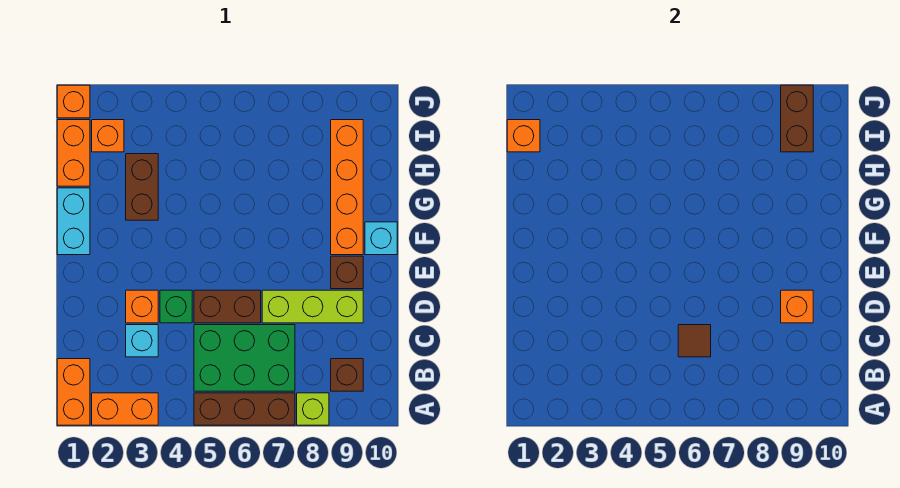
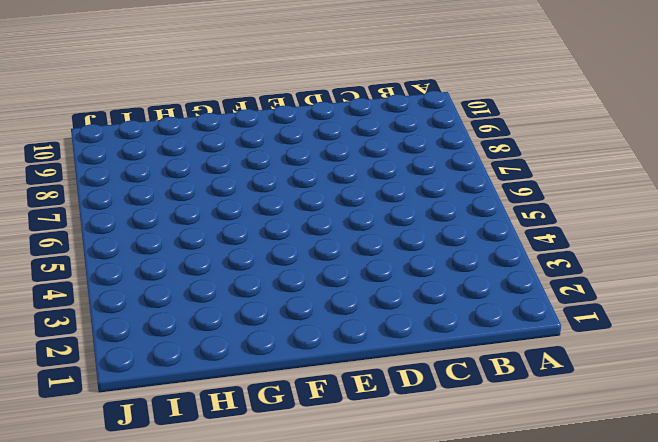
none -> orange brick A1:B1 level 1
none -> orange brick A2:A3 level 1
none -> brown brick A5:A7 level 1

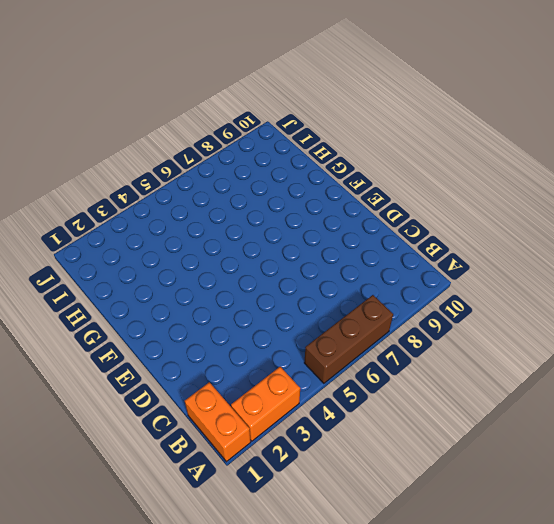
none -> lime brick A8 level 1
none -> green brick B5:C7 level 1
none -> brown brick B9 level 1

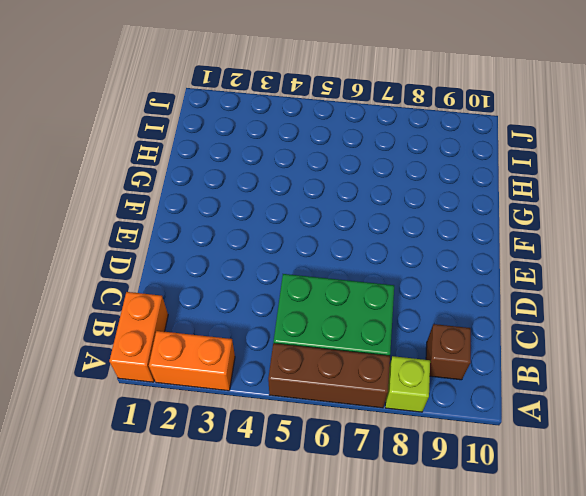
none -> cyan brick C3 level 1
none -> orange brick D3 level 1
none -> green brick D4 level 1

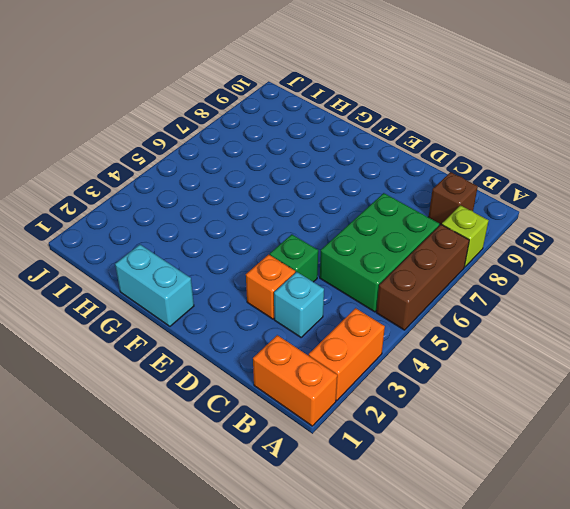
none -> brown brick D5:D6 level 1
none -> lime brick D7:D9 level 1
none -> brown brick E9 level 1

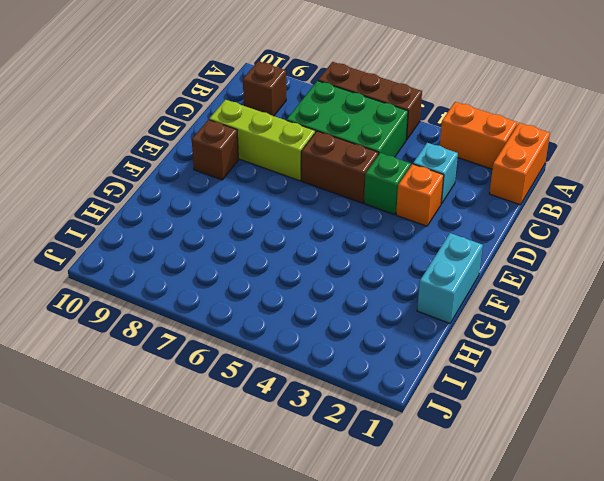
none -> lime brick A8 level 1
none -> orange brick F9:I9 level 1
none -> cyan brick F10 level 1

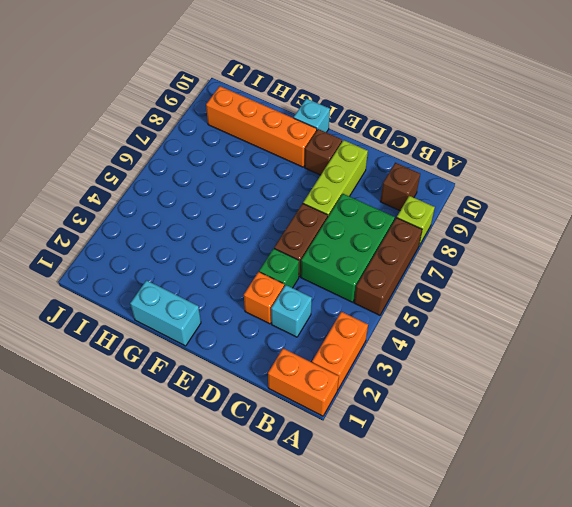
none -> brown brick G3:H3 level 1
none -> orange brick H1:I1 level 1
none -> orange brick I2 level 1

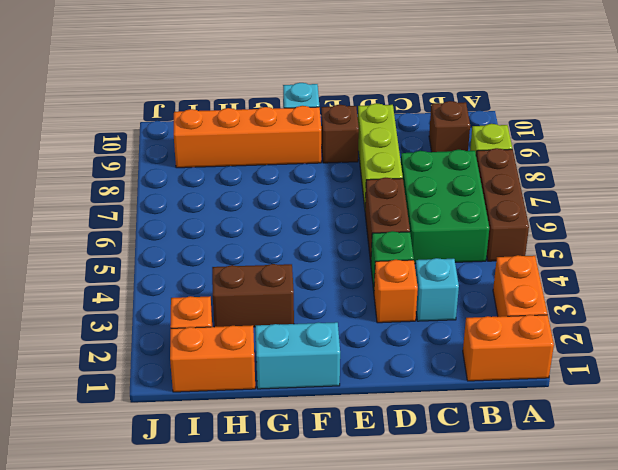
none -> orange brick J1 level 1
none -> brown tile C6 level 2
none -> orange brick D9 level 2

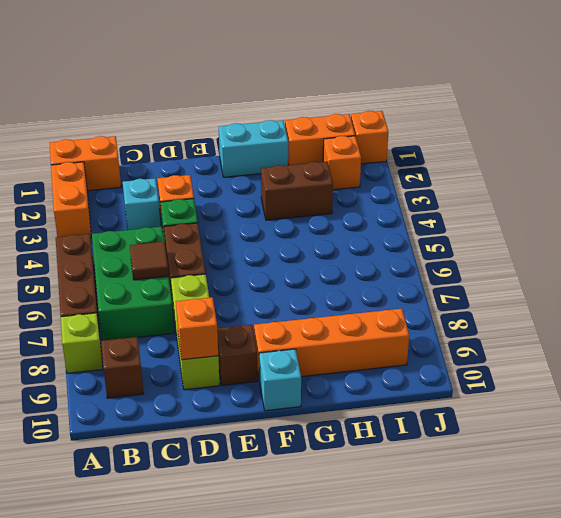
none -> orange brick I1 level 2
none -> brown brick I9:J9 level 2

